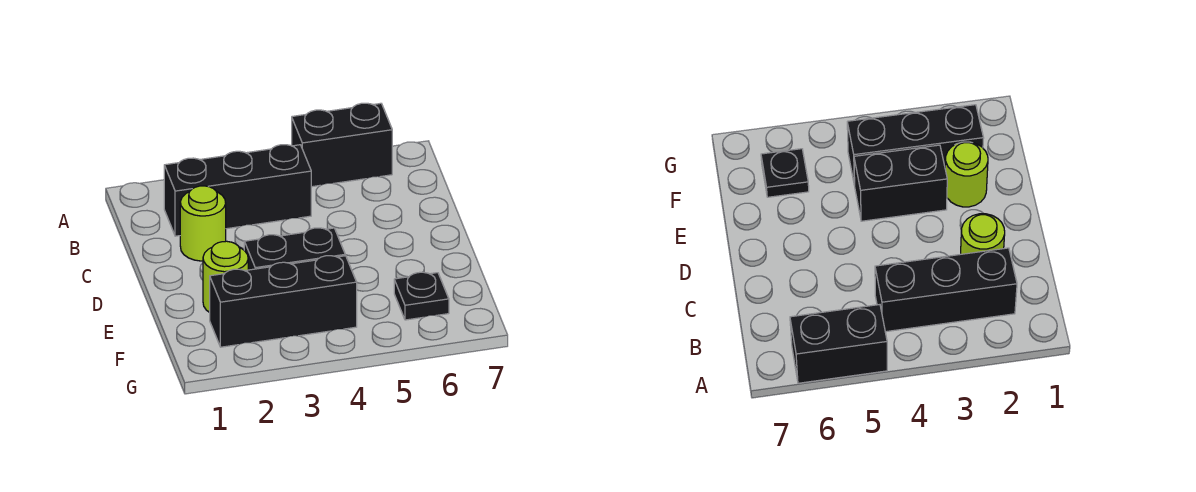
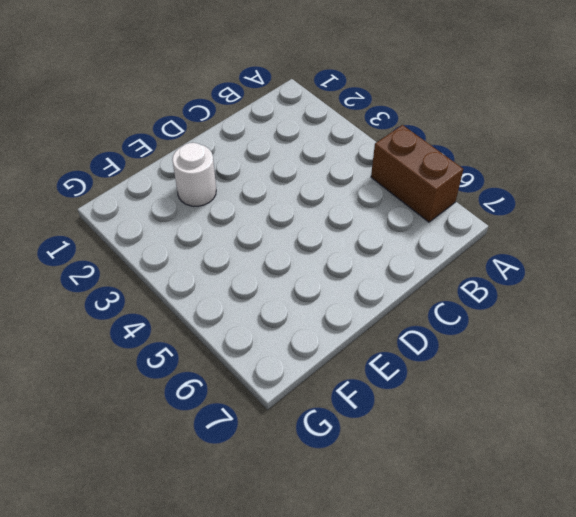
brown brick A5:A6 level 1 -> black brick A5:A6 level 1
white round brick E2 level 1 -> lime round brick E2 level 1
none -> black brick B2:B4 level 1
none -> lime round brick C2 level 1

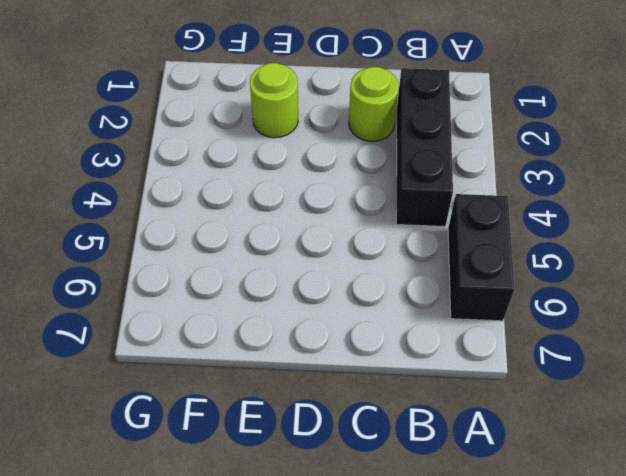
none -> black brick E3:E4 level 1
none -> black brick F2:F4 level 1

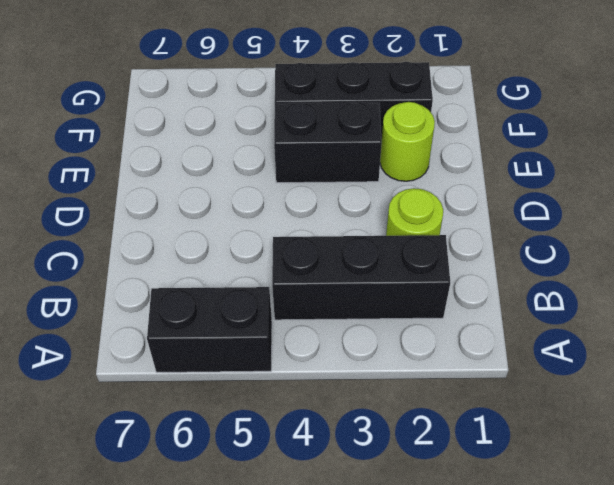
none -> black plate F6 level 1

